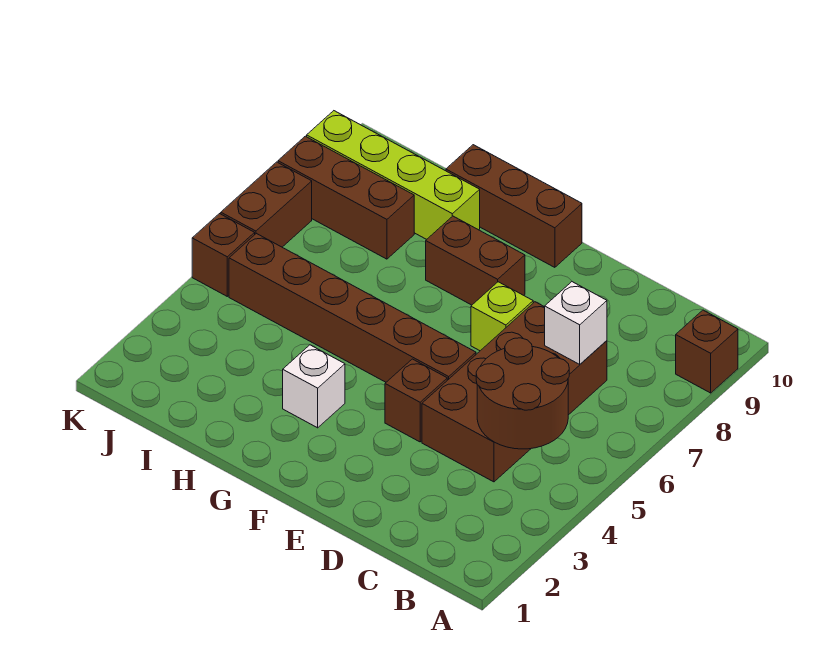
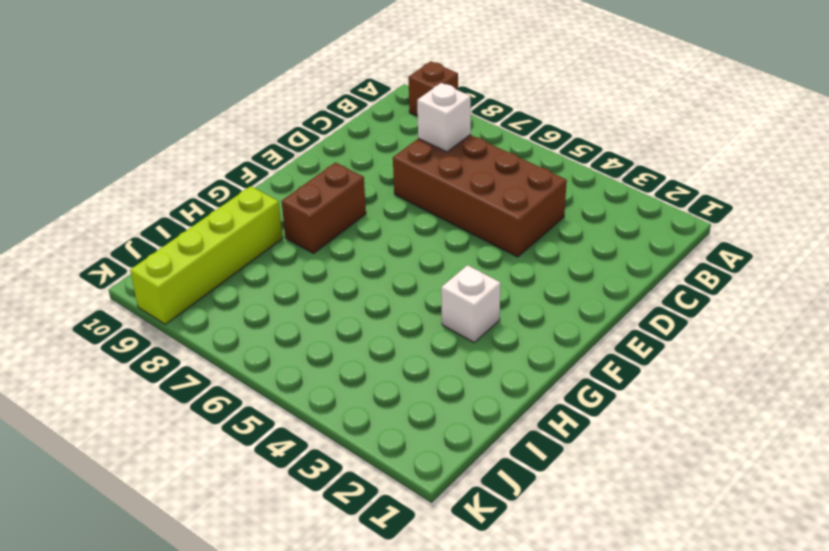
none -> brown brick E4 level 1
none -> brown brick E5:J5 level 1
none -> lime brick E7 level 1

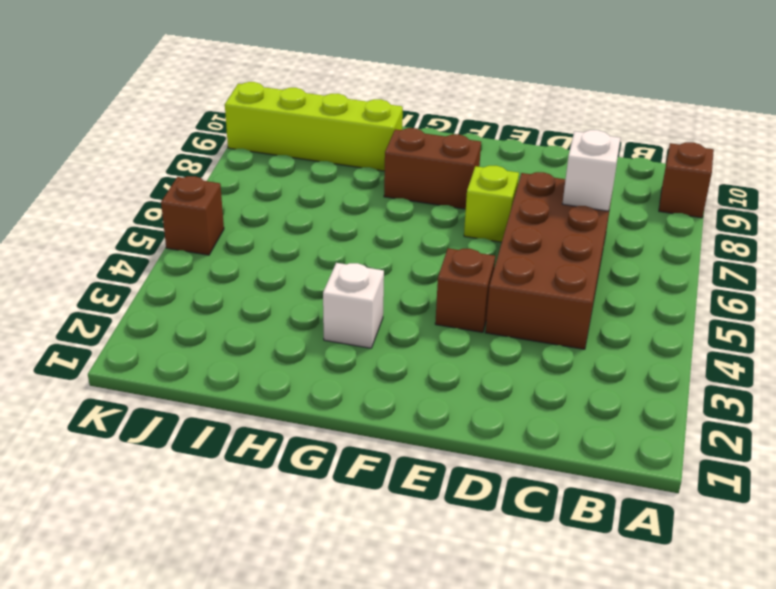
none -> brown brick E5:J5 level 1
none -> brown brick F10:H10 level 1
none -> brown brick I8:K8 level 1

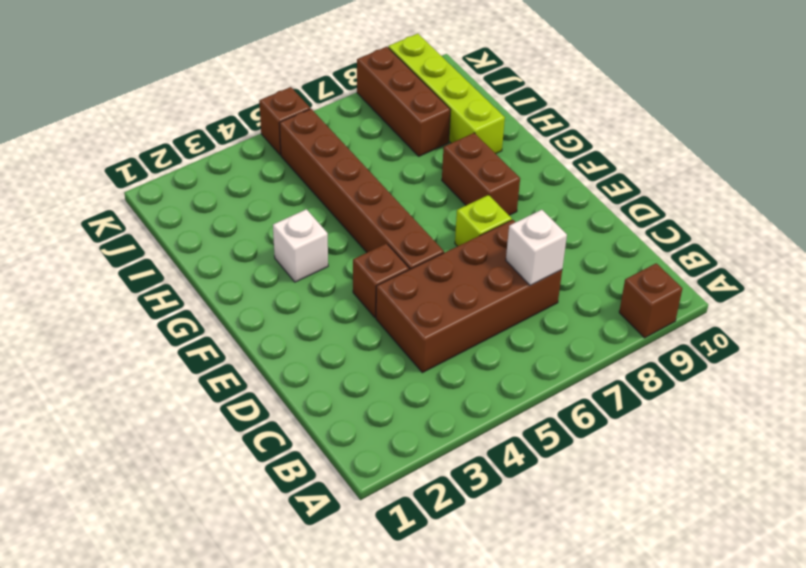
none -> brown brick F10:H10 level 1
none -> brown brick K6:K7 level 1
none -> brown round brick B4:C5 level 2

